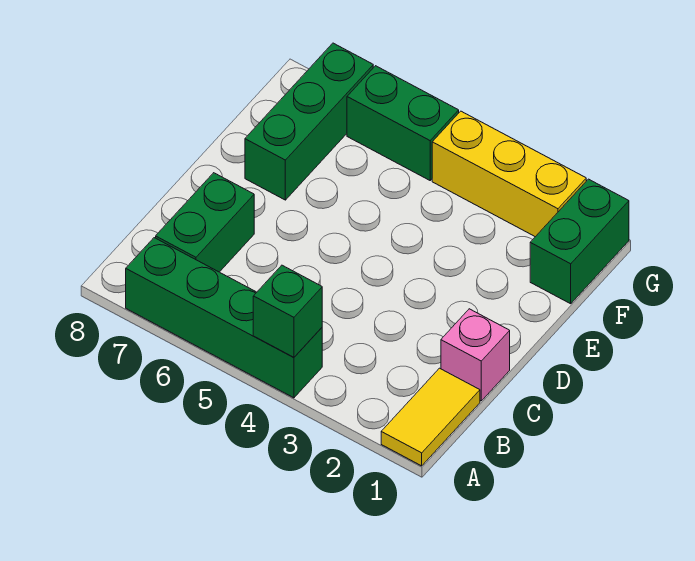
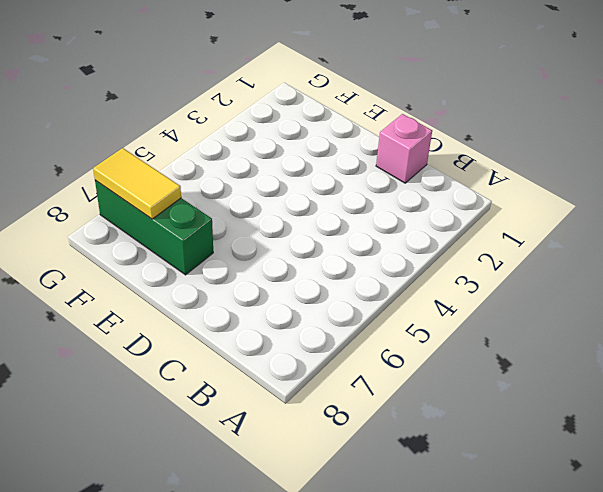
yellow tile F7:G7 level 2 -> yellow tile A1:B1 level 1
none -> green brick A4:A7 level 1
none -> green brick B7:C7 level 1

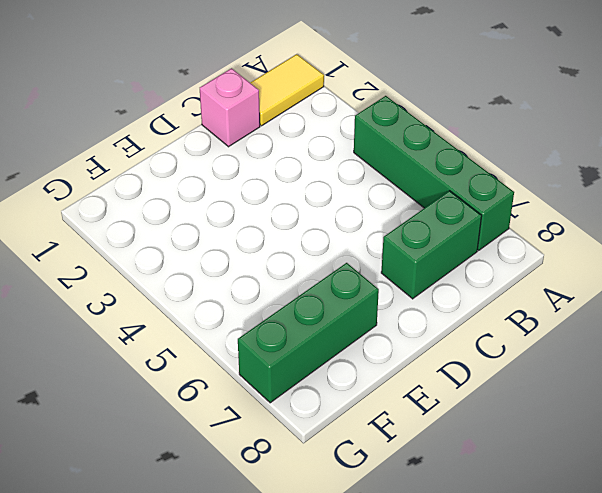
none -> green brick F1:G1 level 1
none -> yellow brick G2:G4 level 1

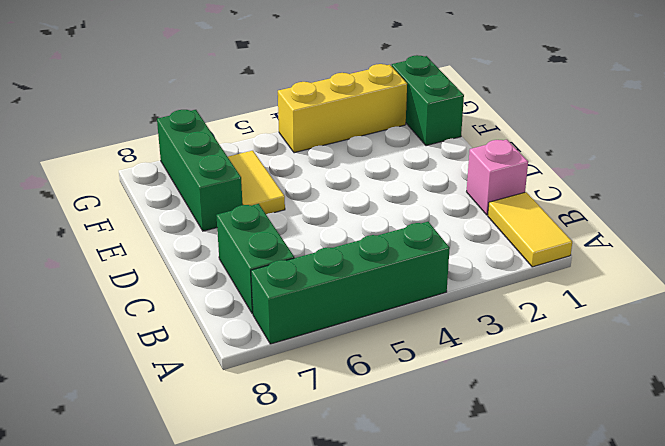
yellow tile E6:F6 level 1 -> none
none -> green brick G5:G6 level 1
none -> green brick A4 level 2

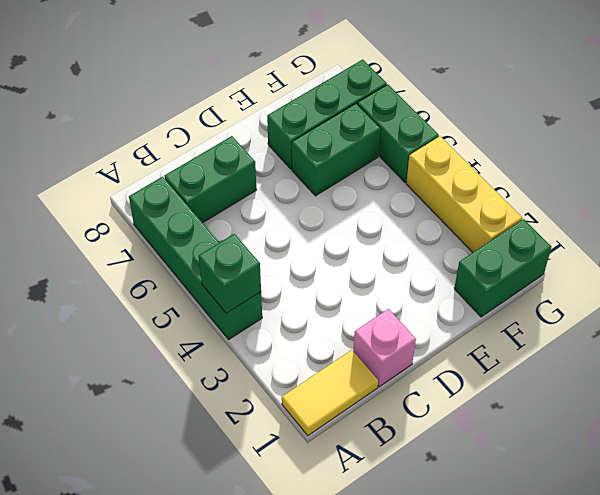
green brick E6:F6 level 1 -> none

